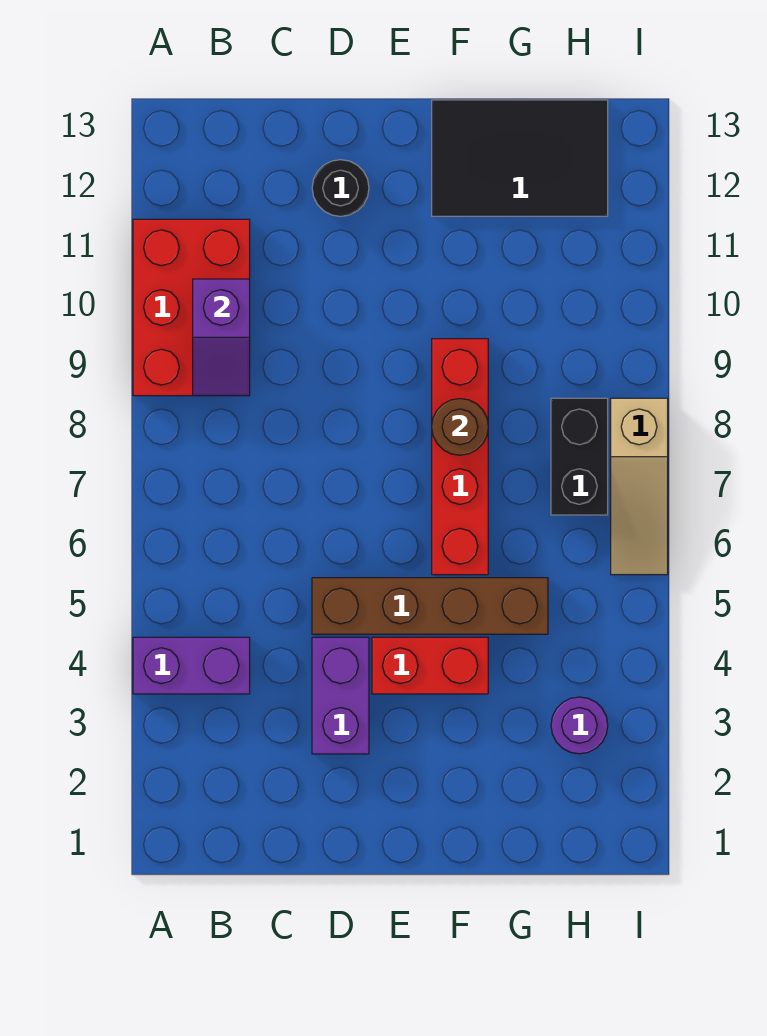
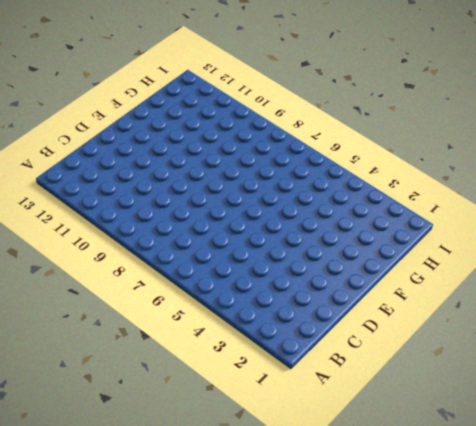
none -> purple brick A4:B4 level 1
none -> red brick A9:B11 level 1
none -> purple brick D3:D4 level 1

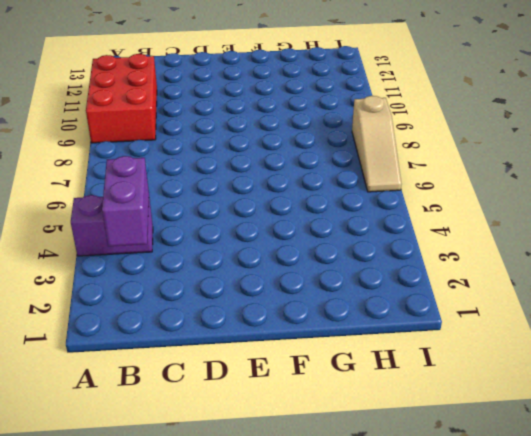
purple brick B3:B4 level 2 -> purple brick D3:D4 level 1
none -> brown brick D5:G5 level 1
none -> black round brick D12 level 1
none -> red brick E4:F4 level 1

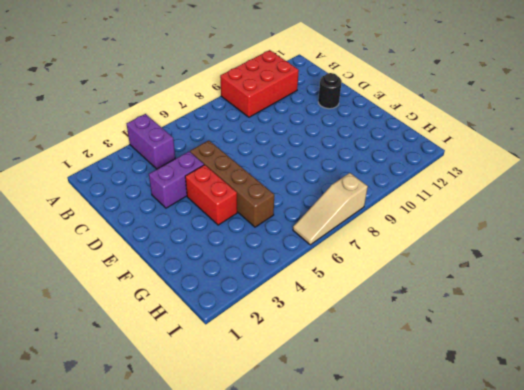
none -> red brick F6:F9 level 1
none -> black tile F12:H13 level 1
none -> purple round brick H3 level 1

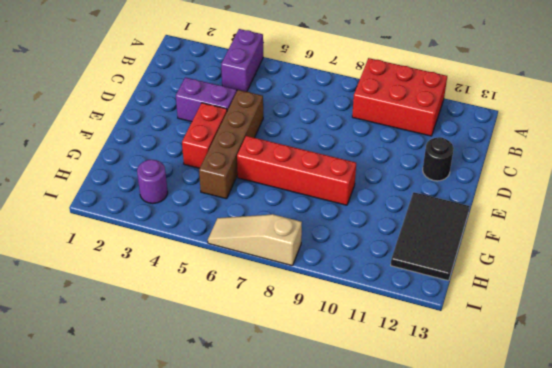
none -> black brick H7:H8 level 1
none -> purple slope B9:B10 level 2 top 10
none -> brown round brick F8 level 2

